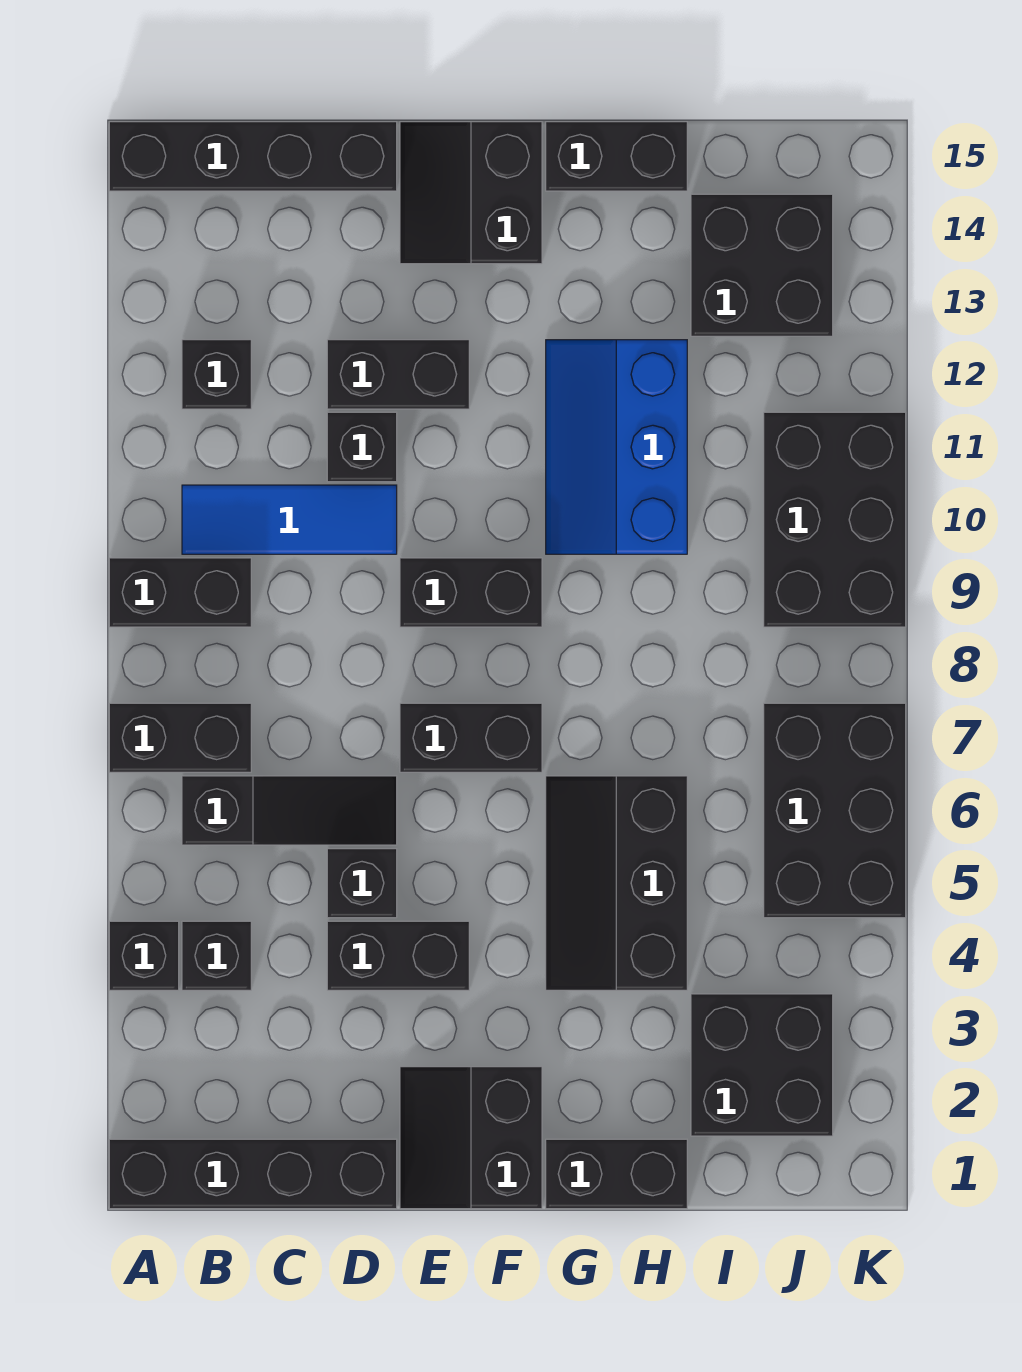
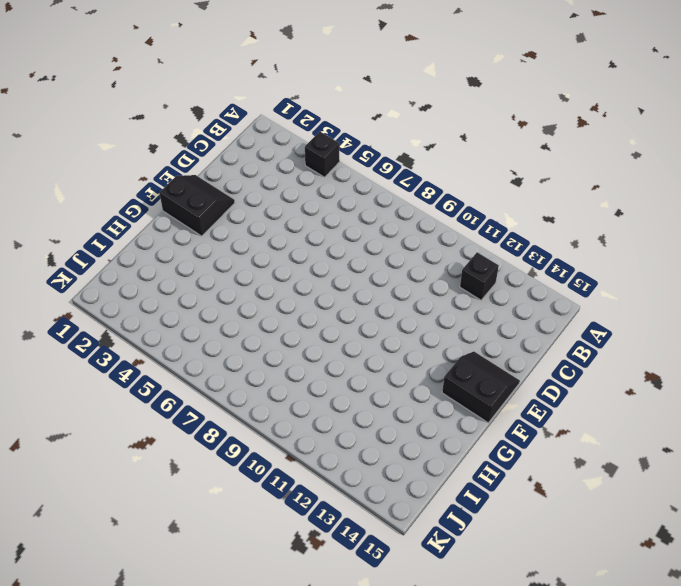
none -> black brick A1:D1 level 1
none -> black brick A7:B7 level 1
none -> black brick A9:B9 level 1

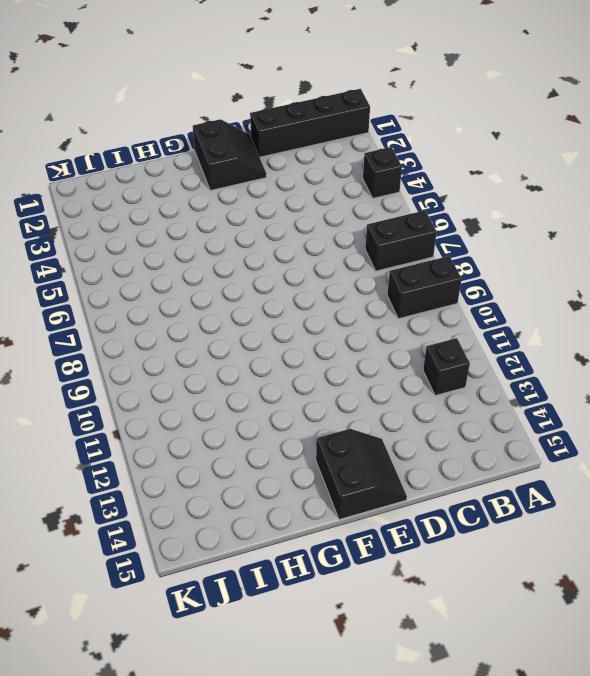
none -> black brick A15:D15 level 1
none -> black brick B4 level 1
none -> black slope B6:D6 level 1 top B

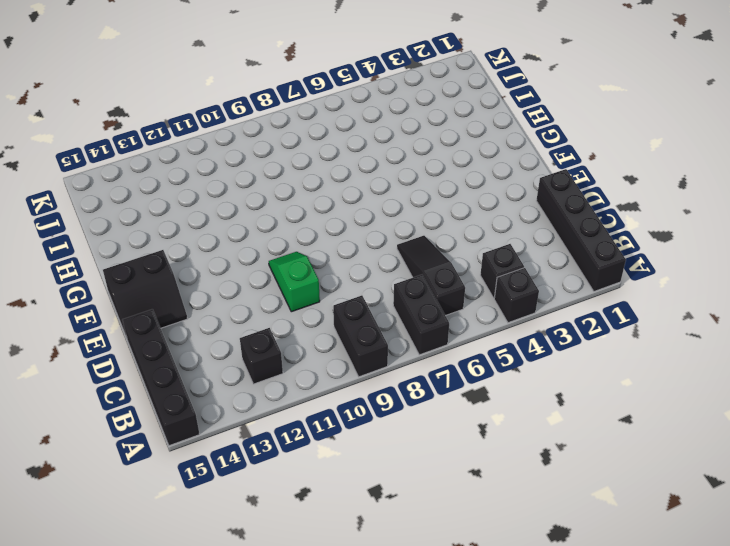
green slope D10:E10 level 1 top D -> blue tile B10:D10 level 1
none -> black brick D4:E4 level 1
none -> black brick D5 level 1
none -> black brick D11 level 1

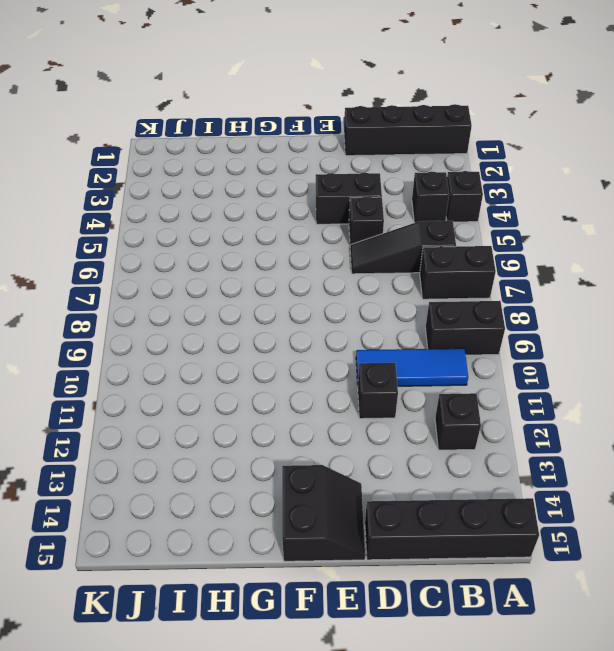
none -> black brick D12:E12 level 1
none -> black slope E1:F2 level 1 top F
none -> black brick E7:F7 level 1

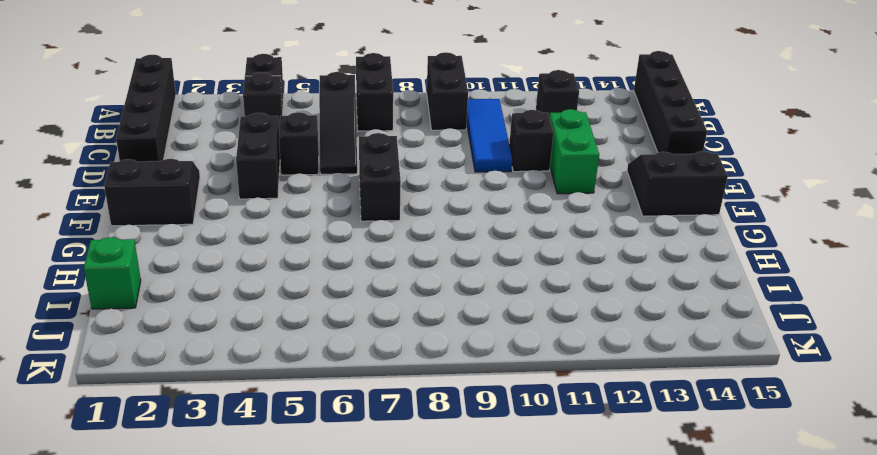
green brick D12:E12 level 1 -> black brick D12:E12 level 1
green brick I1 level 1 -> none
none -> black brick E9:F9 level 1
none -> black brick G1:H1 level 1
none -> black slope G4:H6 level 1 top H

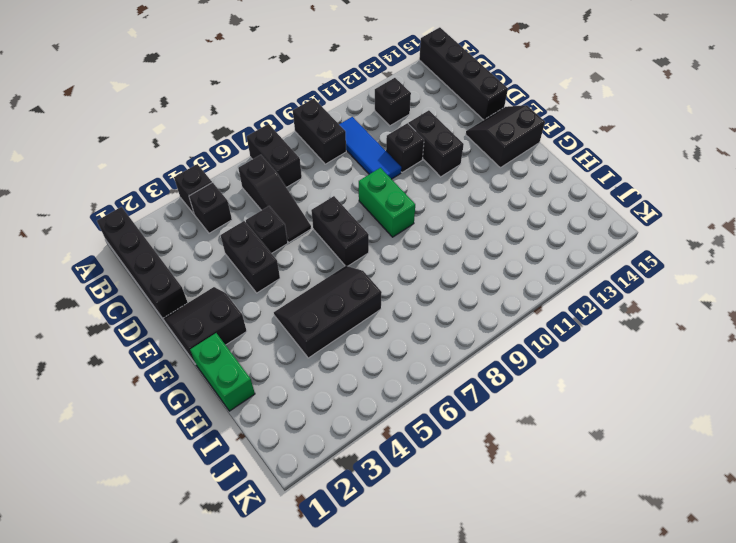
green brick E9:F9 level 1 -> black brick E9:F9 level 1
green brick G1:H1 level 1 -> black brick G1:H1 level 1
none -> blue slope G10:H12 level 1 top H
none -> black brick G15:H15 level 1
none -> black brick I2:J3 level 1

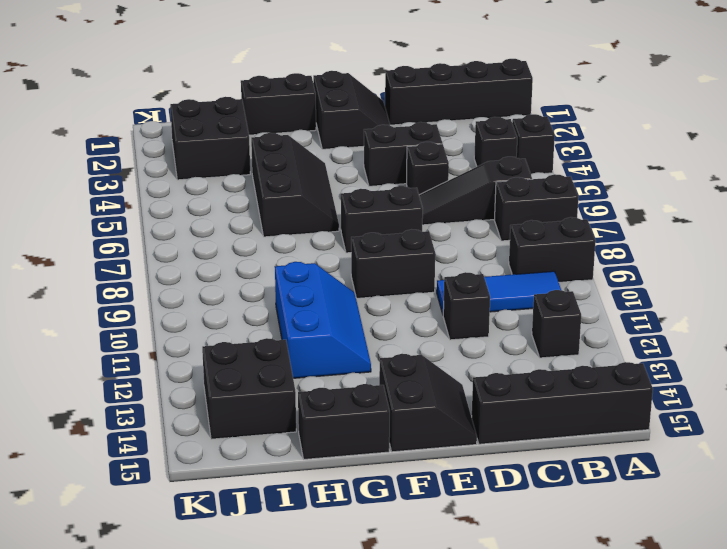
none -> black brick D12:E12 level 1
none -> black brick J5:K7 level 1
none -> black brick J9:K11 level 1

